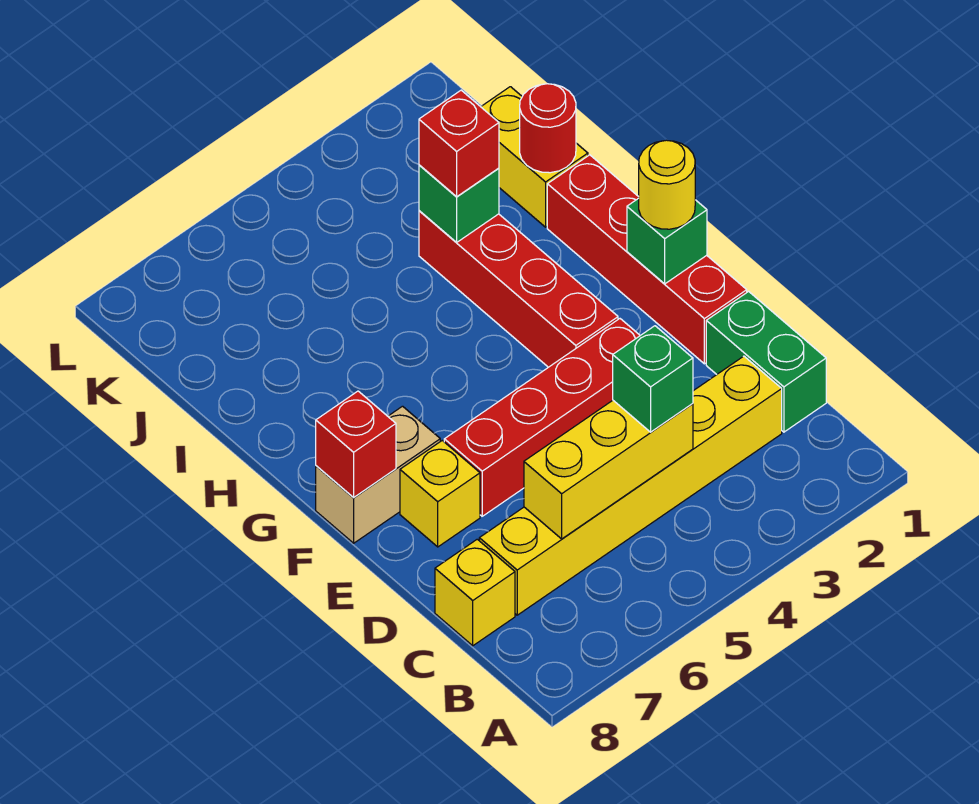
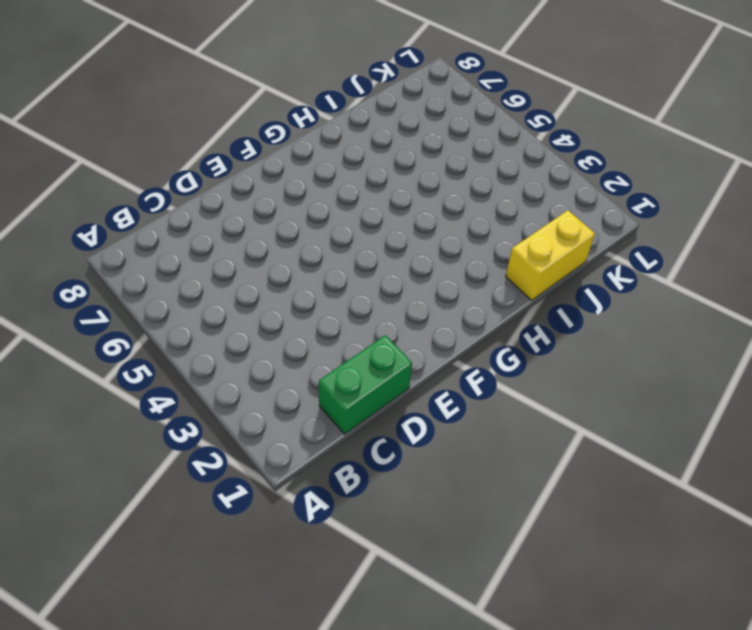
none -> yellow brick C2:C7 level 1
none -> yellow brick C8 level 1
none -> red brick E1:H1 level 1

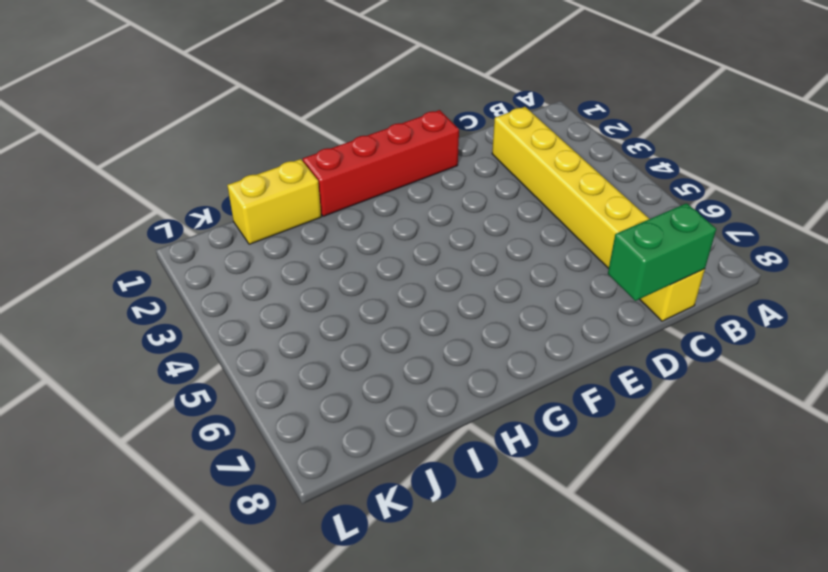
green brick C8:D8 level 2 -> green brick C1:D1 level 1
none -> red brick E3:E6 level 1
none -> yellow brick E7 level 1
none -> red brick F3:I3 level 1

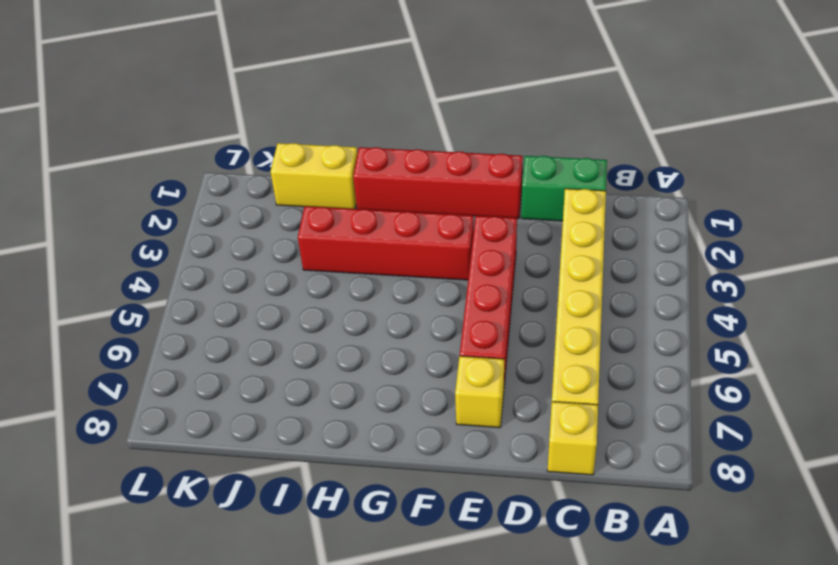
none -> tan brick F7:F8 level 1
none -> yellow brick C4:C6 level 2
none -> green brick F1 level 2

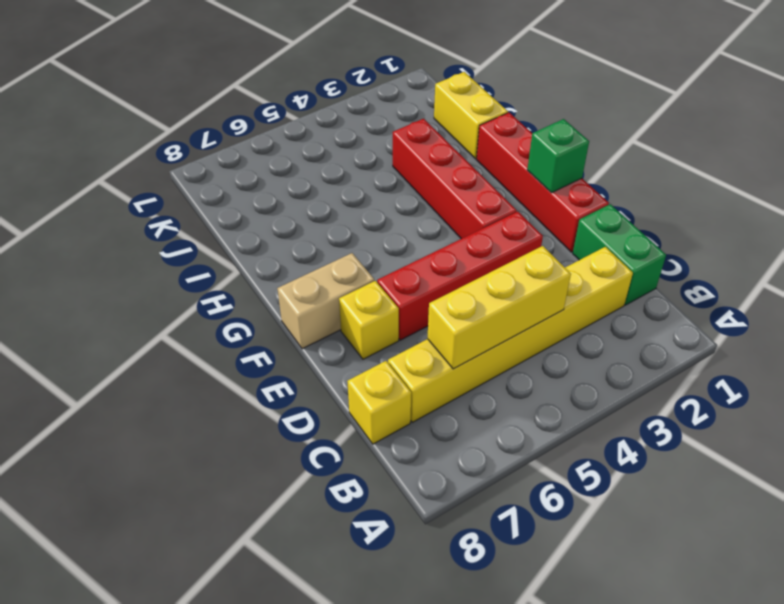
none -> red brick F8 level 2
none -> red round brick I1 level 2
none -> green brick I3 level 2

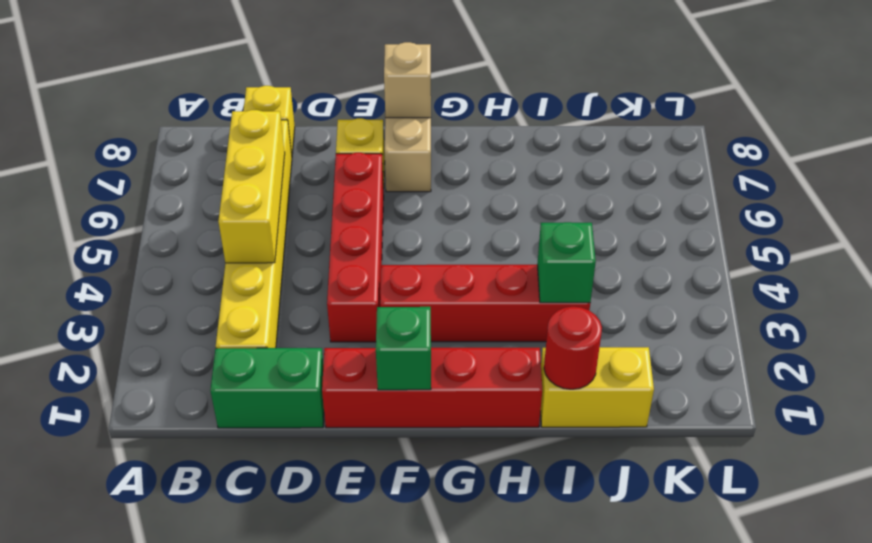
tan brick F8 level 2 -> red brick F8 level 2
none -> green brick C4 level 3
none -> yellow round brick F1 level 3
none -> red brick I3 level 3

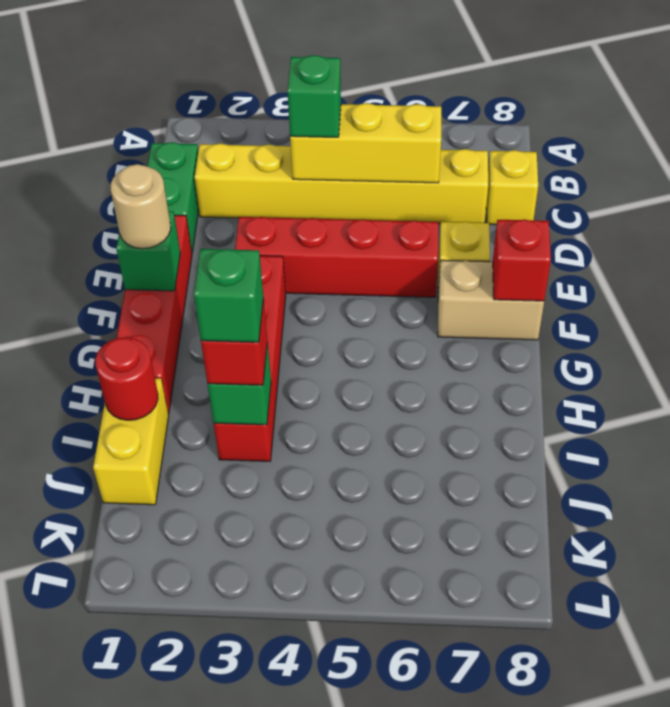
tan round brick F1 level 3 -> yellow round brick F1 level 3
green brick I3 level 4 -> none

